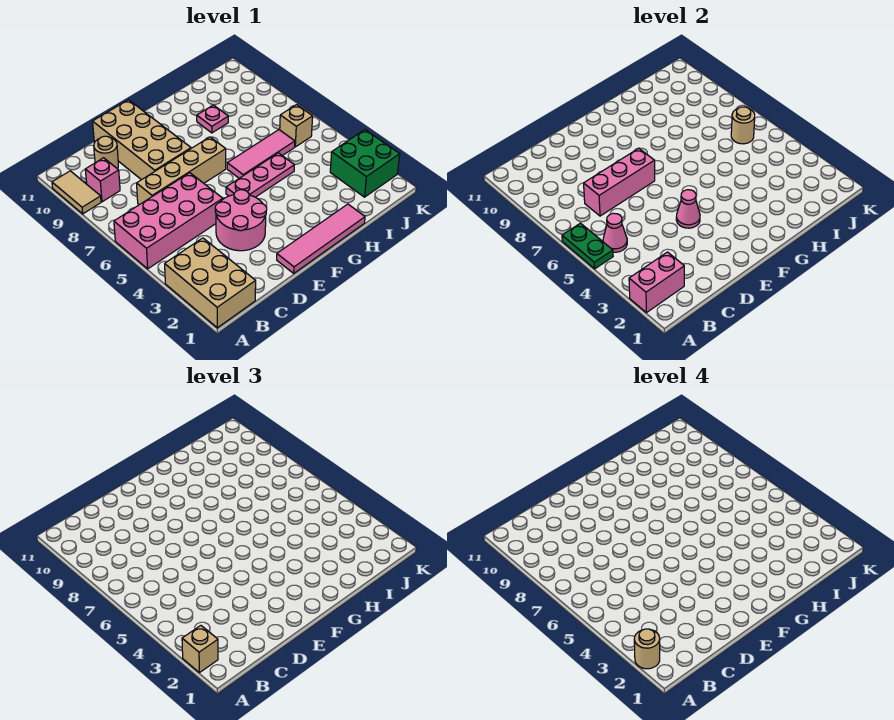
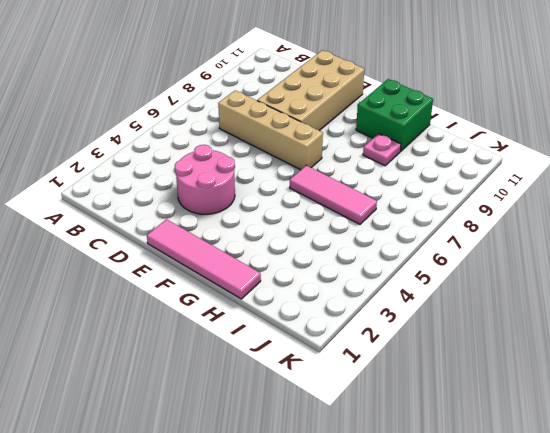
green brick G10:H11 level 1 -> green brick J2:K3 level 1
none -> tan brick A1:B3 level 1
none -> pink brick A5:D6 level 1
none -> tan tile A9:A10 level 1

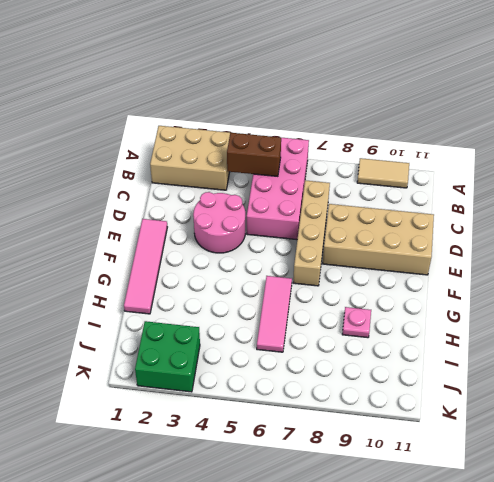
brown brick B4:B5 level 2 -> pink cone B5 level 2
none -> pink brick B9 level 1
none -> tan round brick C10 level 1
none -> pink plate F5:H5 level 1

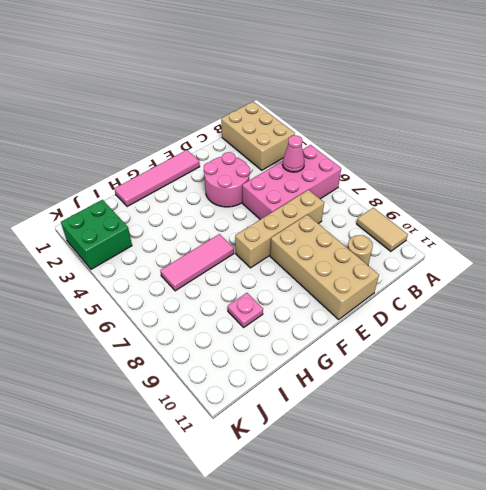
none -> pink brick B9 level 1
none -> pink plate F5:H5 level 1
none -> tan brick J6 level 1

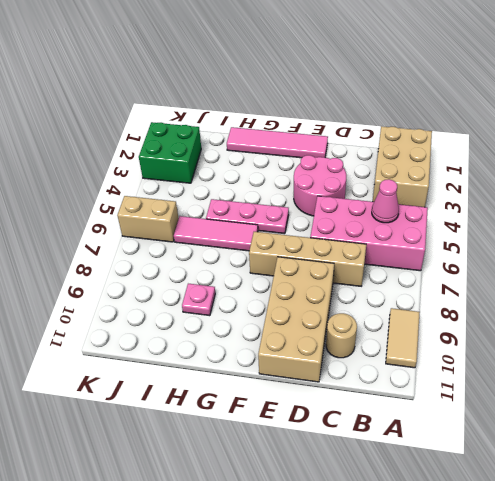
tan brick J6:K6 level 1 -> tan brick J6 level 1
none -> pink brick B9 level 1
none -> pink brick A2:B2 level 2
none -> green plate A5:A6 level 2

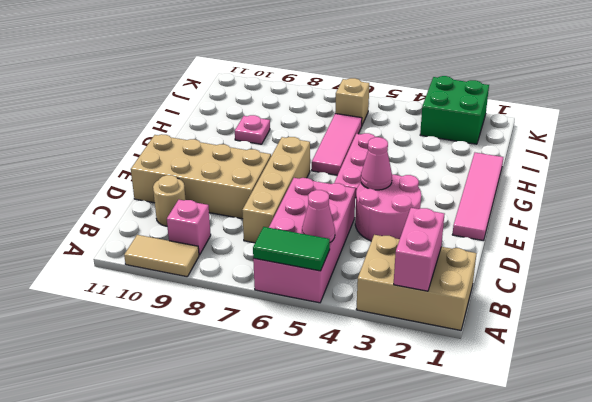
green tile A5:A6 level 2 -> green plate A5:A6 level 2
none -> pink brick C7:E7 level 2
none -> tan round brick J6 level 2
none -> tan brick A2 level 3

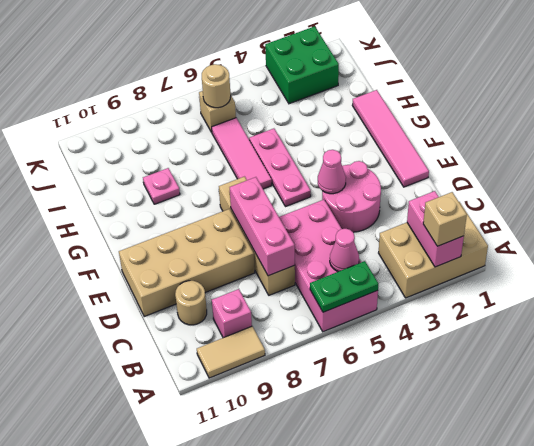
none -> tan round brick A2 level 4

